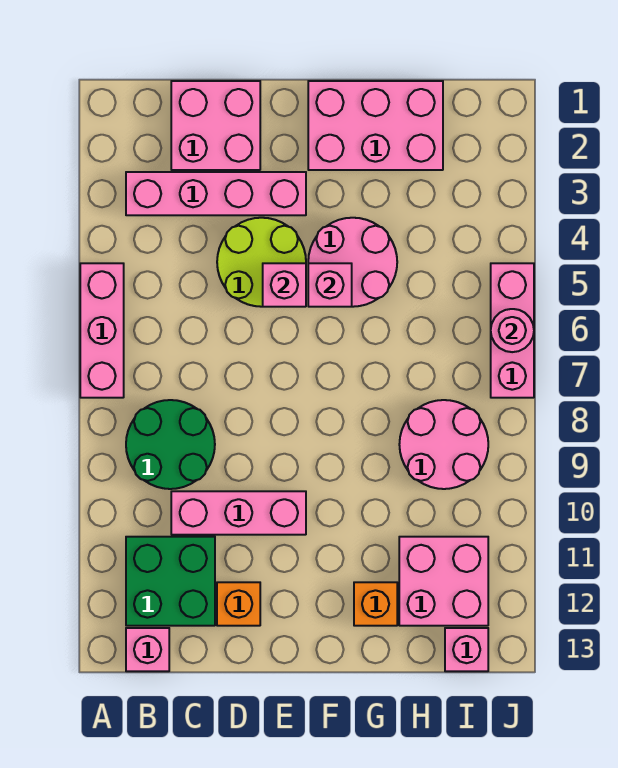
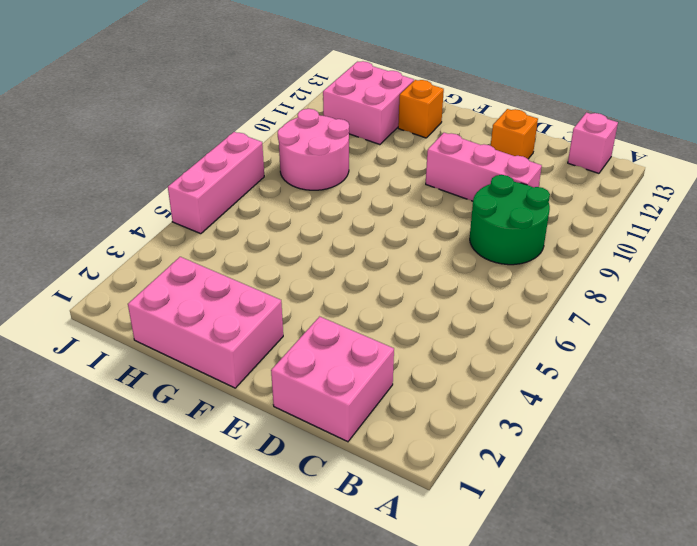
none -> pink brick A5:A7 level 1
none -> pink brick B3:E3 level 1
none -> green brick B11:C12 level 1

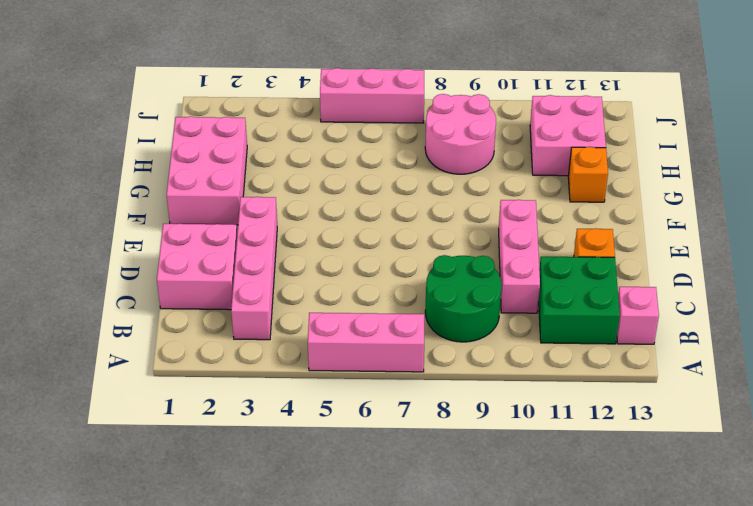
none -> lime round brick D4:E5 level 1
none -> pink round brick F4:G5 level 1
none -> pink brick I13 level 1

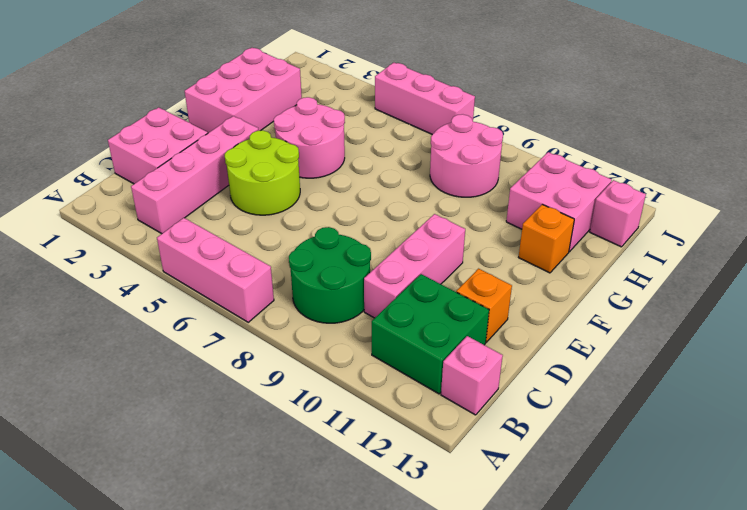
none -> pink brick E5 level 2
none -> pink brick F5 level 2
none -> pink round brick J6 level 2

